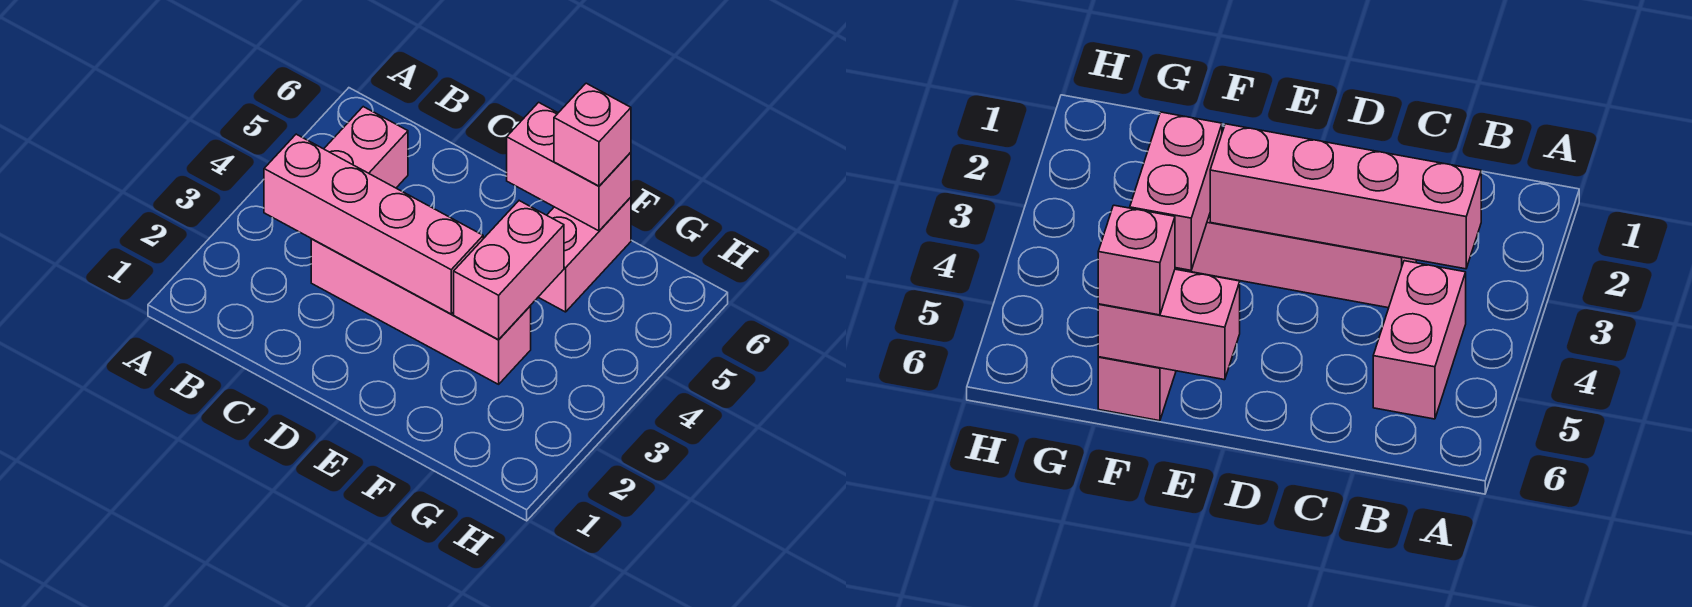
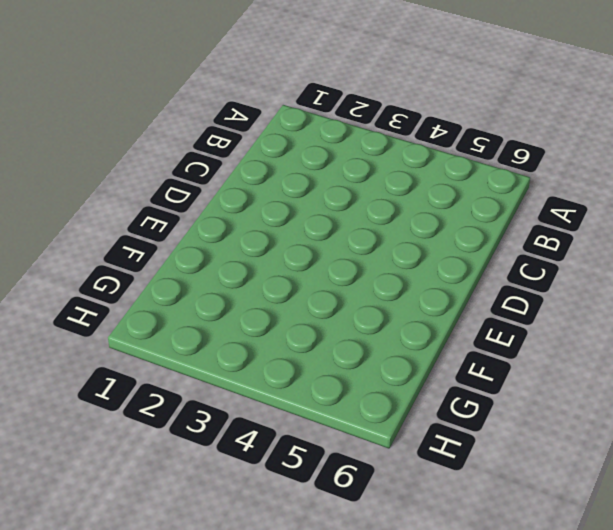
none -> pink brick B4:B5 level 1
none -> pink brick C3:F3 level 1

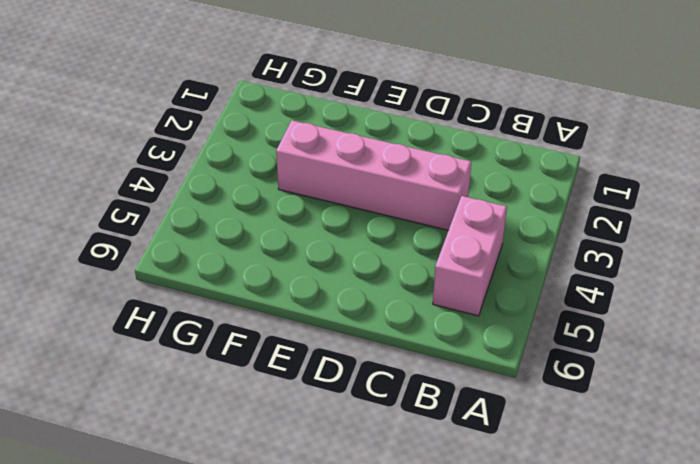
none -> pink brick F5:F6 level 1
none -> pink brick B3:E3 level 2

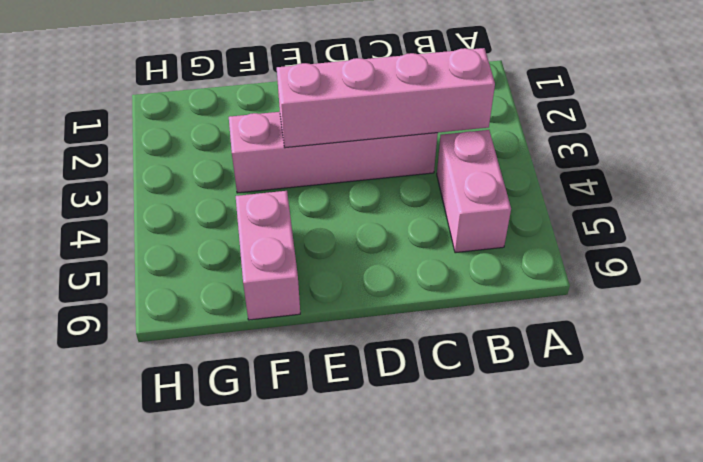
none -> pink brick E6:F6 level 2
none -> pink brick F3:F4 level 2

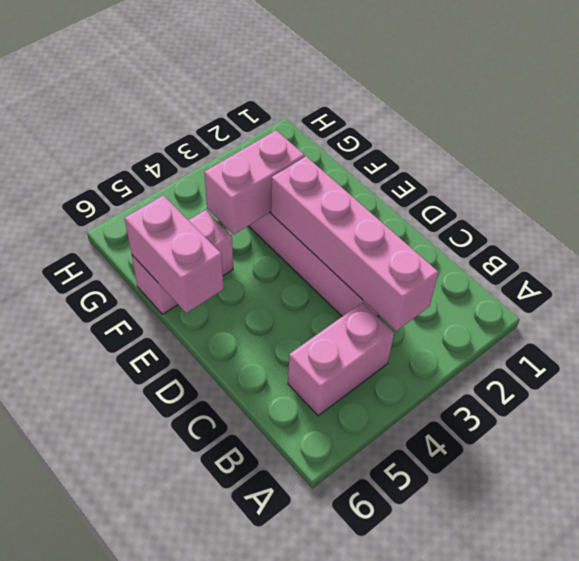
none -> pink brick F6 level 3

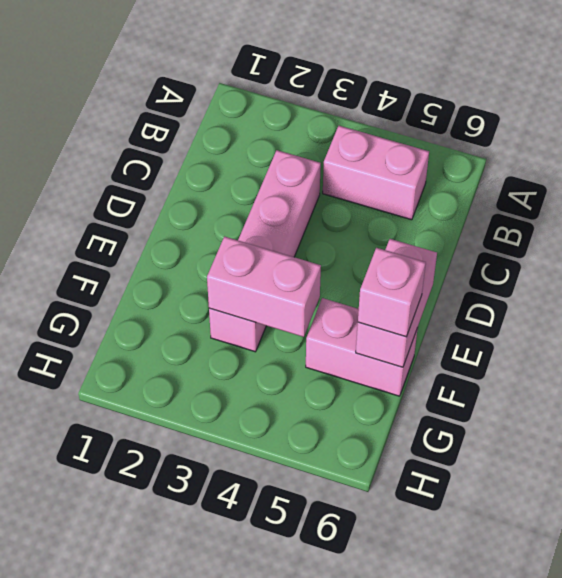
none -> pink brick B3:E3 level 2

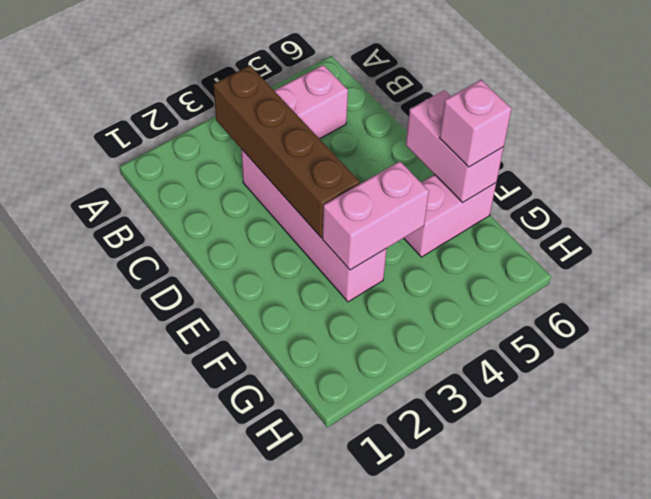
brown brick B3:E3 level 2 -> pink brick B3:E3 level 2

